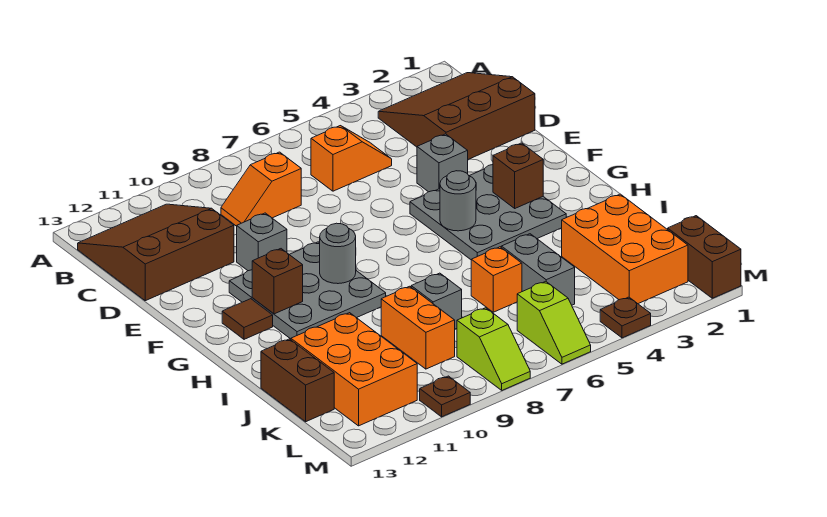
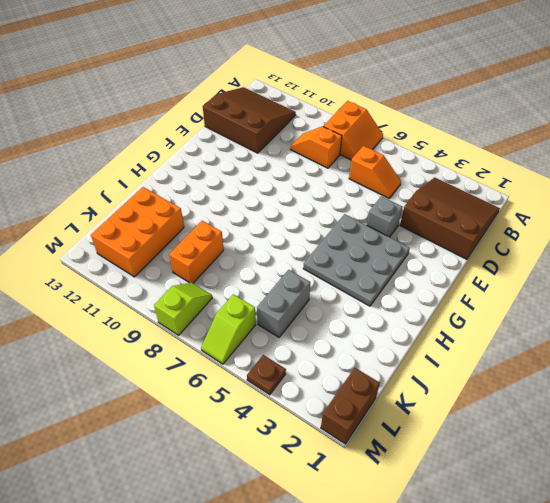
orange slope A7:B8 level 1 top 8 -> none
lime slope L8:M8 level 1 top M -> lime slope L8:M8 level 1 top L
none -> grey brick E10 level 1
none -> grey plate F9:H11 level 1
none -> brown tile G12 level 1

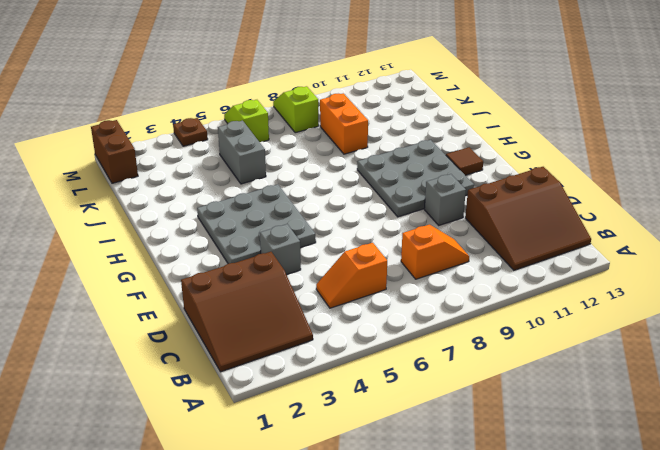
none -> orange brick J2:L3 level 1
none -> orange brick J6 level 1
none -> grey brick J8 level 1

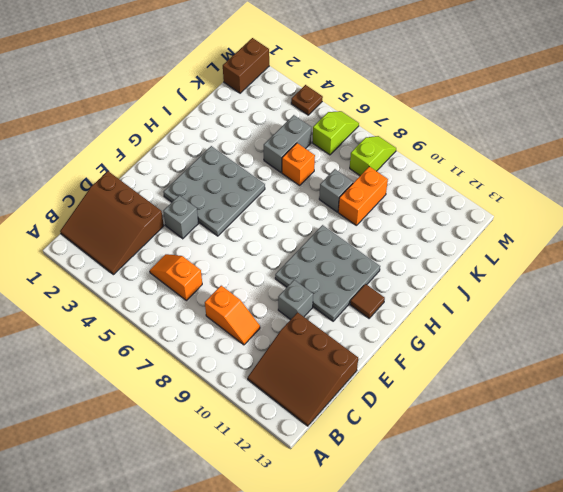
none -> orange brick J2:L3 level 1
none -> orange brick J11:L12 level 1
none -> brown brick J13:K13 level 1

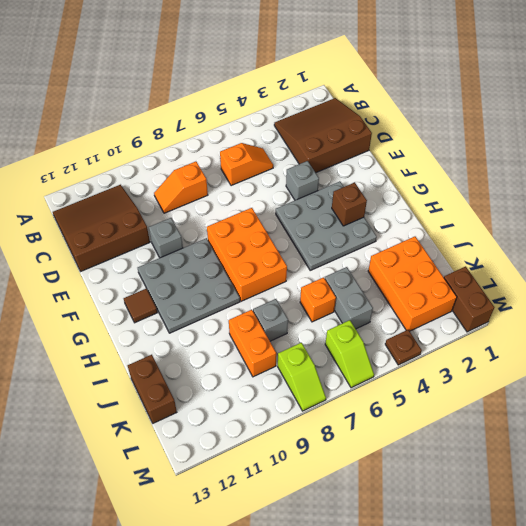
orange brick F7:H8 level 1 -> orange brick J11:L12 level 1
none -> brown plate M10 level 1
none -> grey round brick G5 level 2
none -> grey round brick G9 level 2

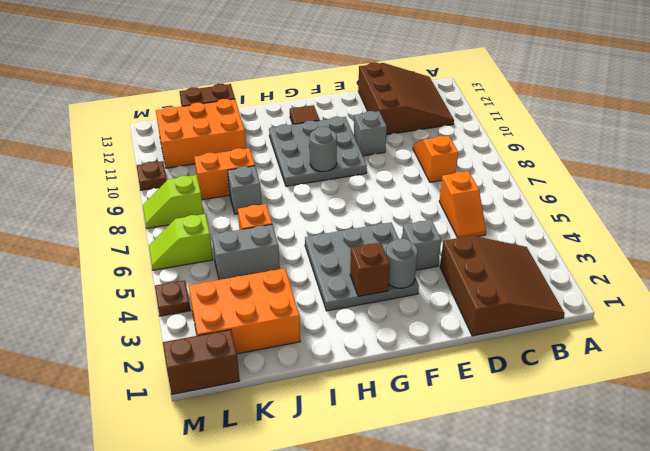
grey round brick F3 level 2 -> grey round brick G5 level 2
none -> brown brick G11 level 2

